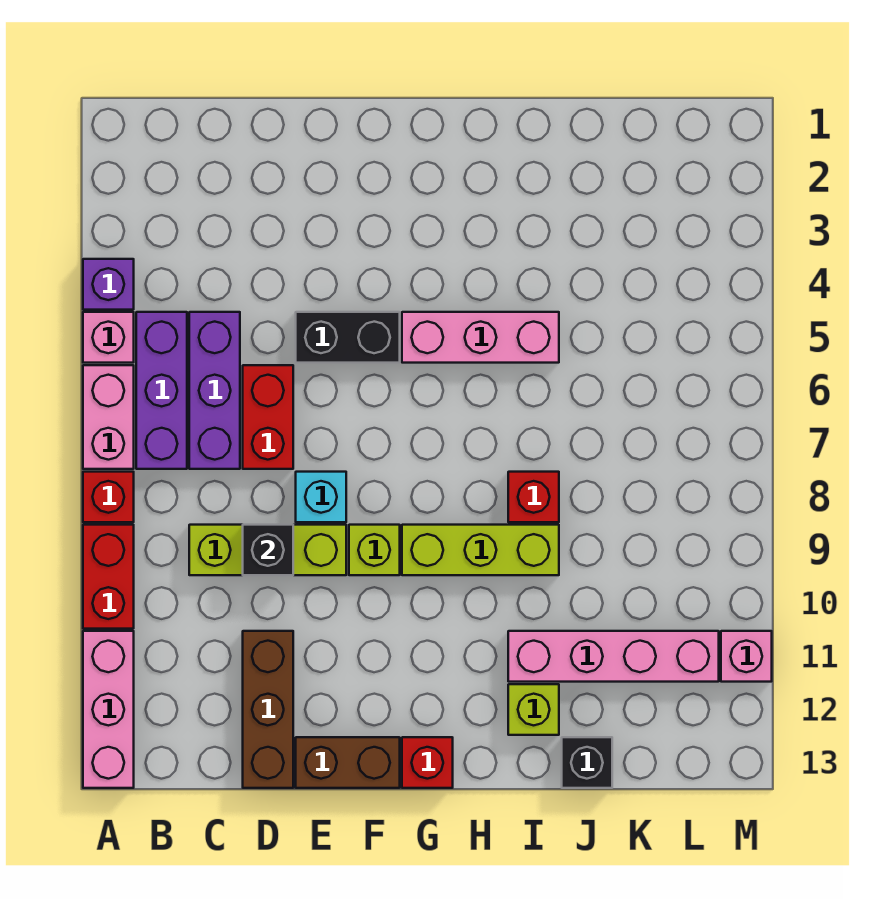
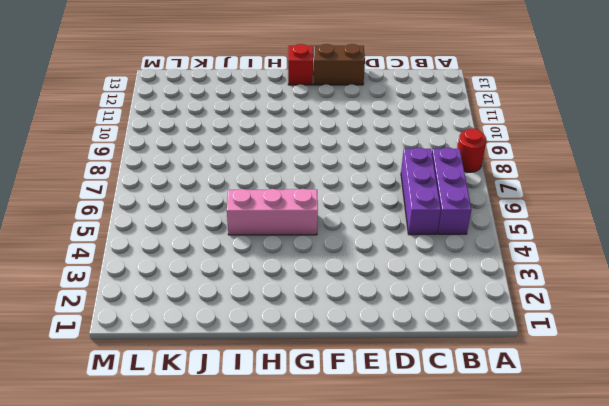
red round brick A8 level 1 -> red brick A8 level 1
none -> purple brick A4 level 1
none -> pink brick A5 level 1
none -> pink brick A6:A7 level 1

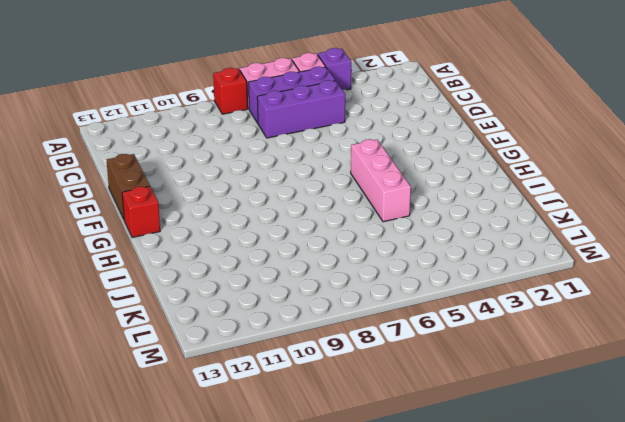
none -> red brick A9:A10 level 1
none -> pink brick A11:A13 level 1
none -> lime brick C9:E9 level 1

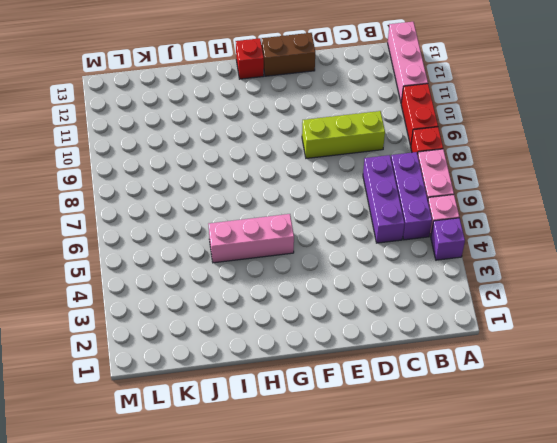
none -> red brick D6:D7 level 1
none -> brown brick D11:D13 level 1
none -> black brick E5:F5 level 1

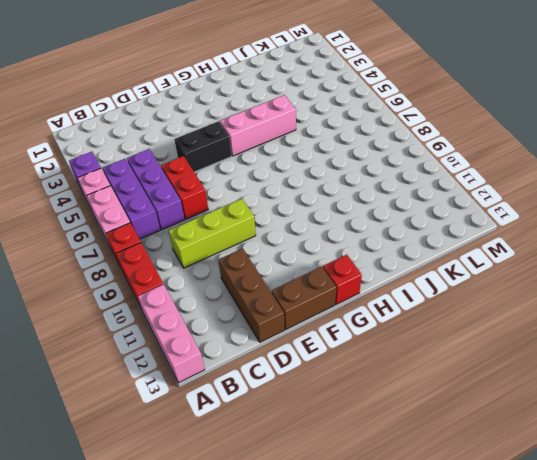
none -> cyan brick E8 level 1
none -> lime brick F9 level 1
none -> lime brick G9:I9 level 1

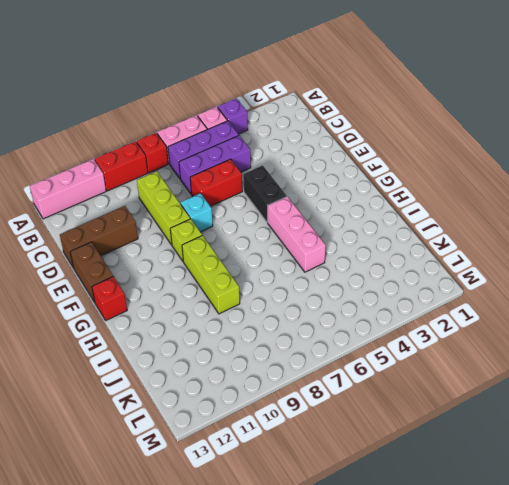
none -> red brick I8 level 1
none -> pink brick I11:L11 level 1
none -> lime brick I12 level 1

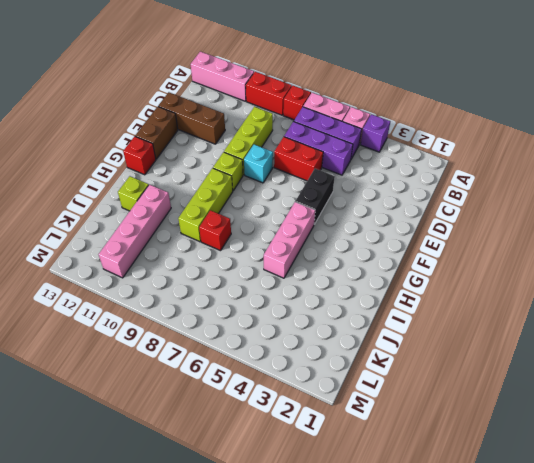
none -> black brick J13 level 1
none -> pink brick M11 level 1
none -> black brick D9 level 2

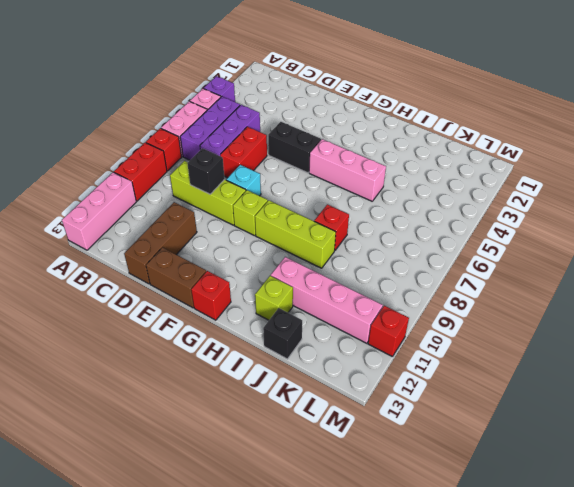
red brick M11 level 1 -> pink brick M11 level 1

